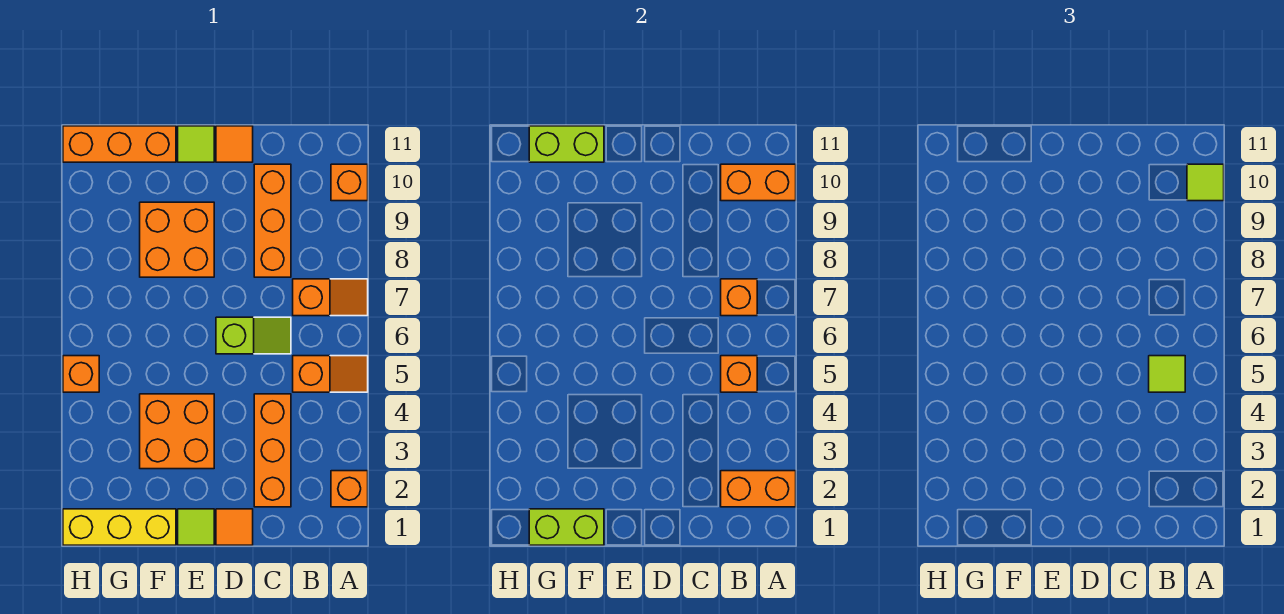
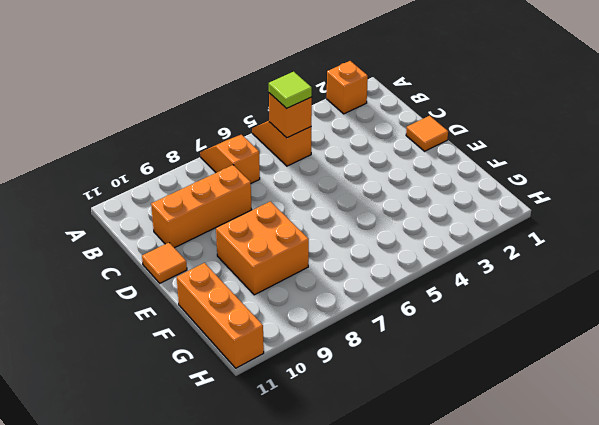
none -> orange brick A10 level 1
none -> orange brick C2:C4 level 1
none -> lime slope C6:D6 level 1 top D

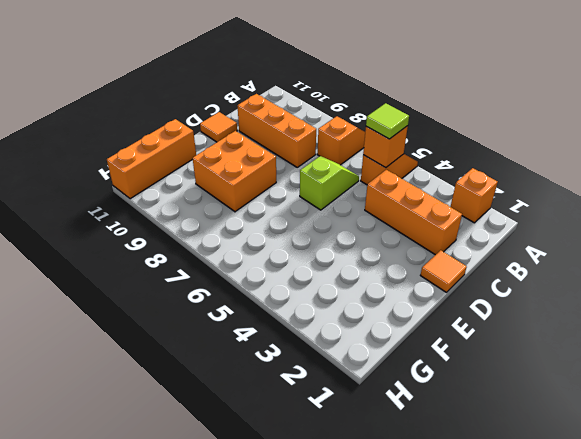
none -> orange brick A10 level 1
none -> lime tile E1 level 1
none -> orange brick E3:F4 level 1

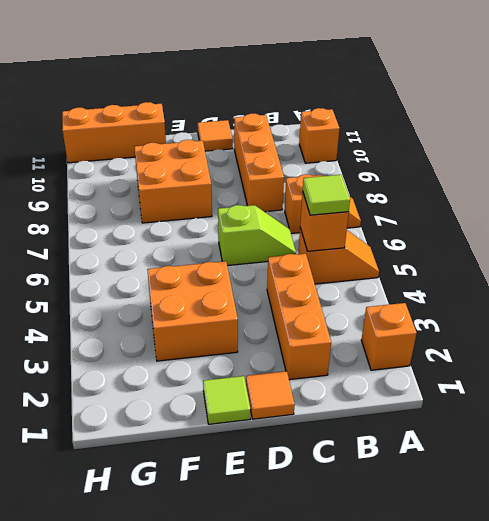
none -> lime tile E11 level 1
none -> yellow brick F1:H1 level 1
none -> orange brick H5 level 1

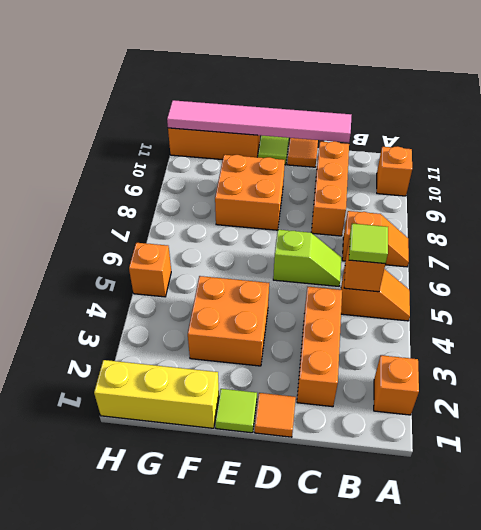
pink tile C11:H11 level 2 -> lime brick F11:G11 level 2
none -> orange brick A2:B2 level 2
none -> orange brick A10:B10 level 2
none -> orange brick B7 level 2

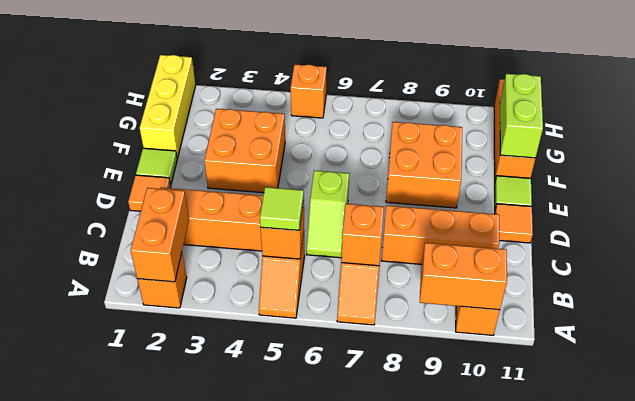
orange brick A9:A10 level 2 -> orange brick A10:B10 level 2
none -> lime brick F1:G1 level 2
none -> lime tile A10 level 3

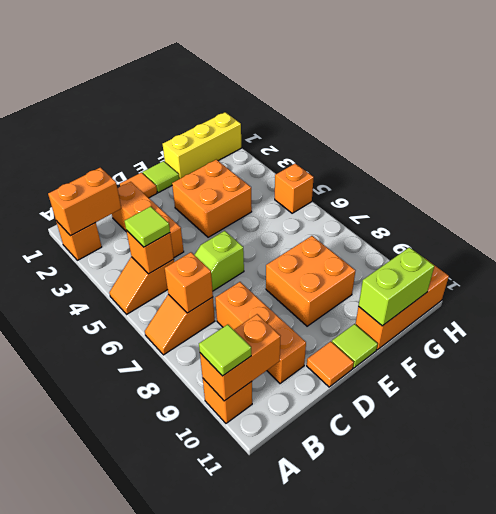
none -> lime brick F1:G1 level 2

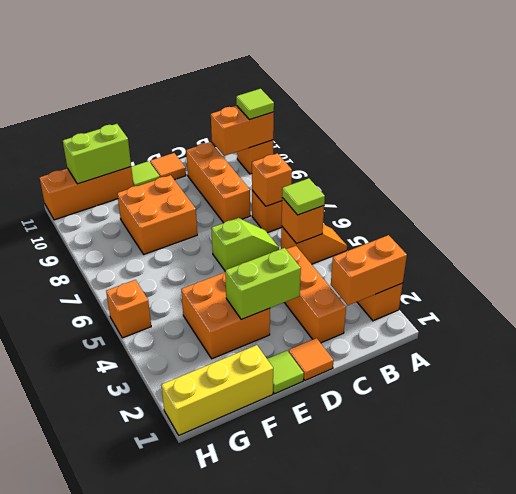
lime brick D3:E3 level 2 -> lime brick F1:G1 level 2

